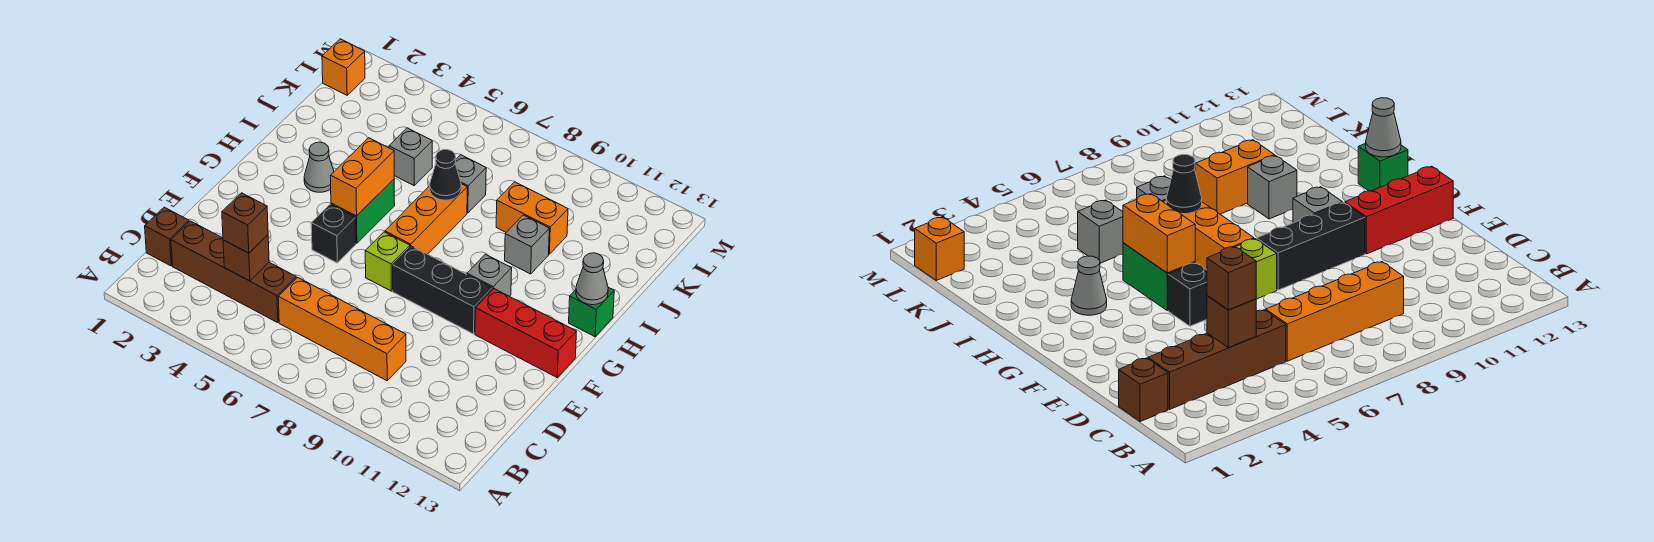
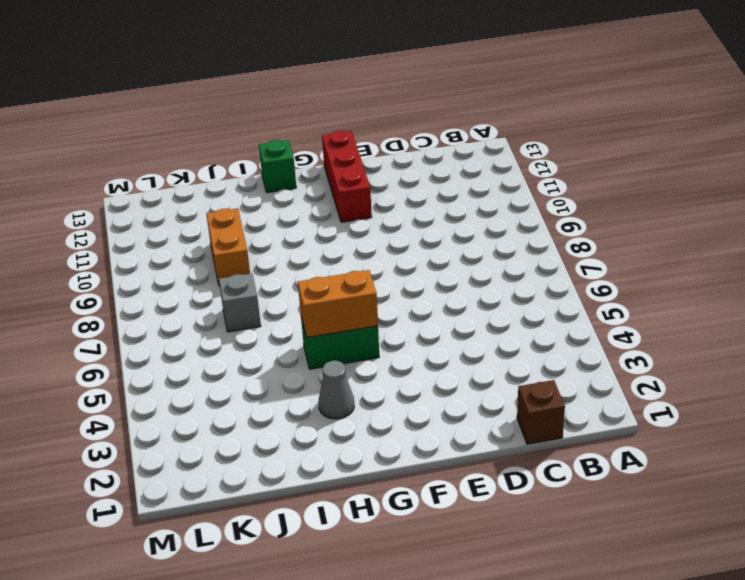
none -> brown brick C2:C5 level 1
none -> orange brick C6:C9 level 1
none -> black brick F5 level 1

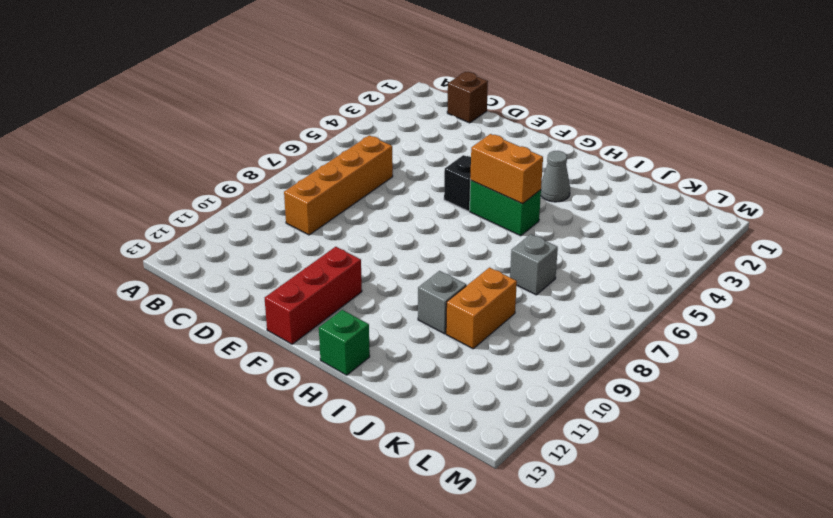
none -> brown brick C2:C5 level 1
none -> lime brick F7 level 1
none -> black brick F8:F10 level 1

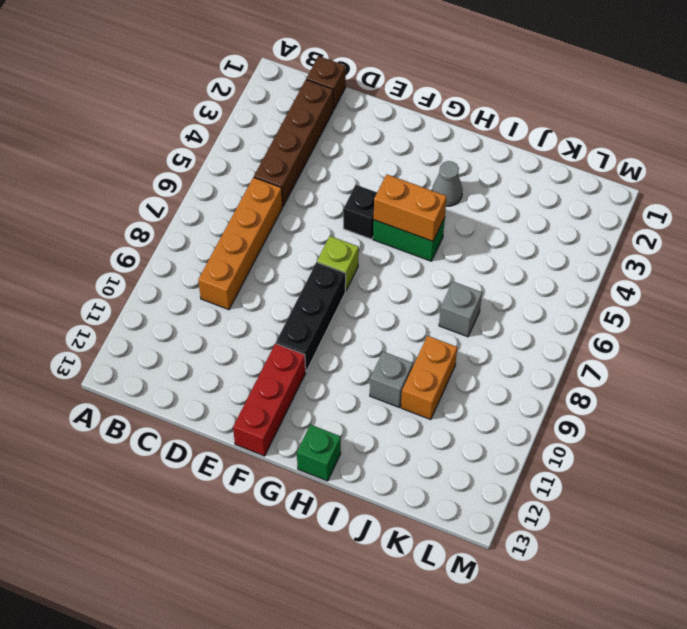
none -> orange brick G7:I7 level 1
none -> grey brick G10 level 1
none -> grey brick J5 level 1

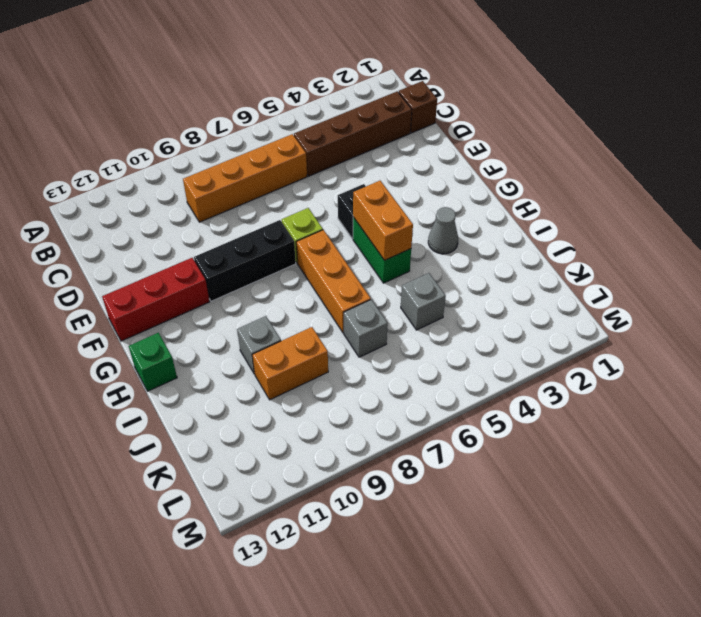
none -> grey brick G10 level 1
none -> orange brick L1 level 1
none -> brown brick C4 level 2

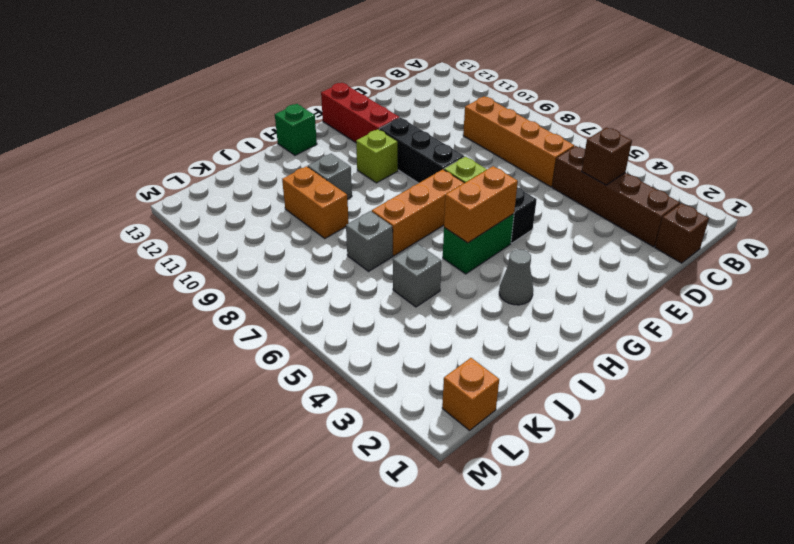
lime brick G10 level 1 -> grey brick G10 level 1
none -> grey cone H13 level 2
none -> black cone I7 level 2
none -> brown brick C4 level 3

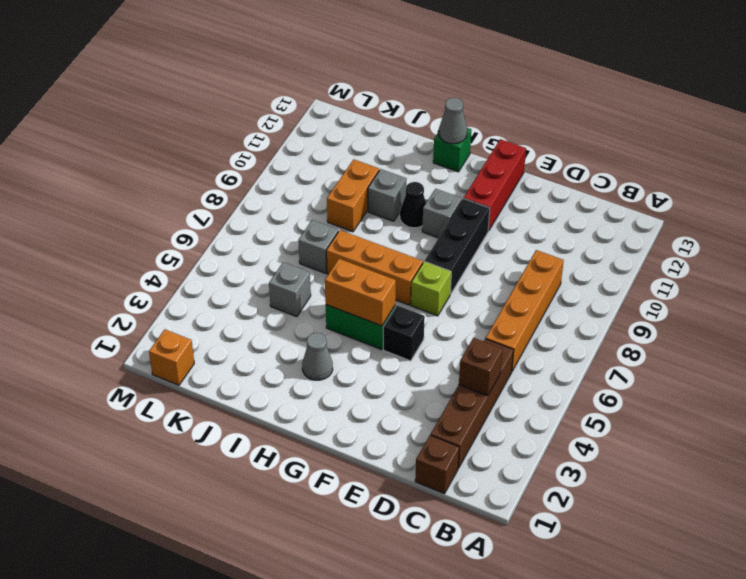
black cone H10 level 1 -> black cone I7 level 2
none -> brown brick C4 level 3

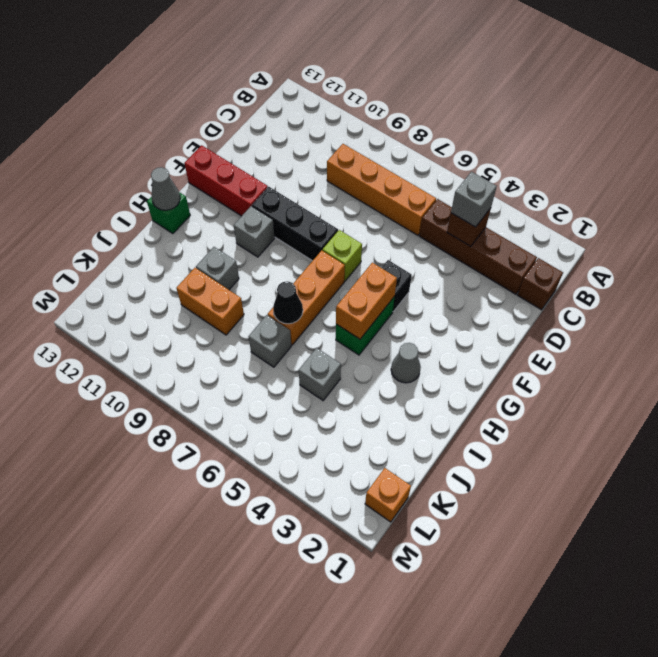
grey brick C4 level 3 -> brown brick C4 level 3

